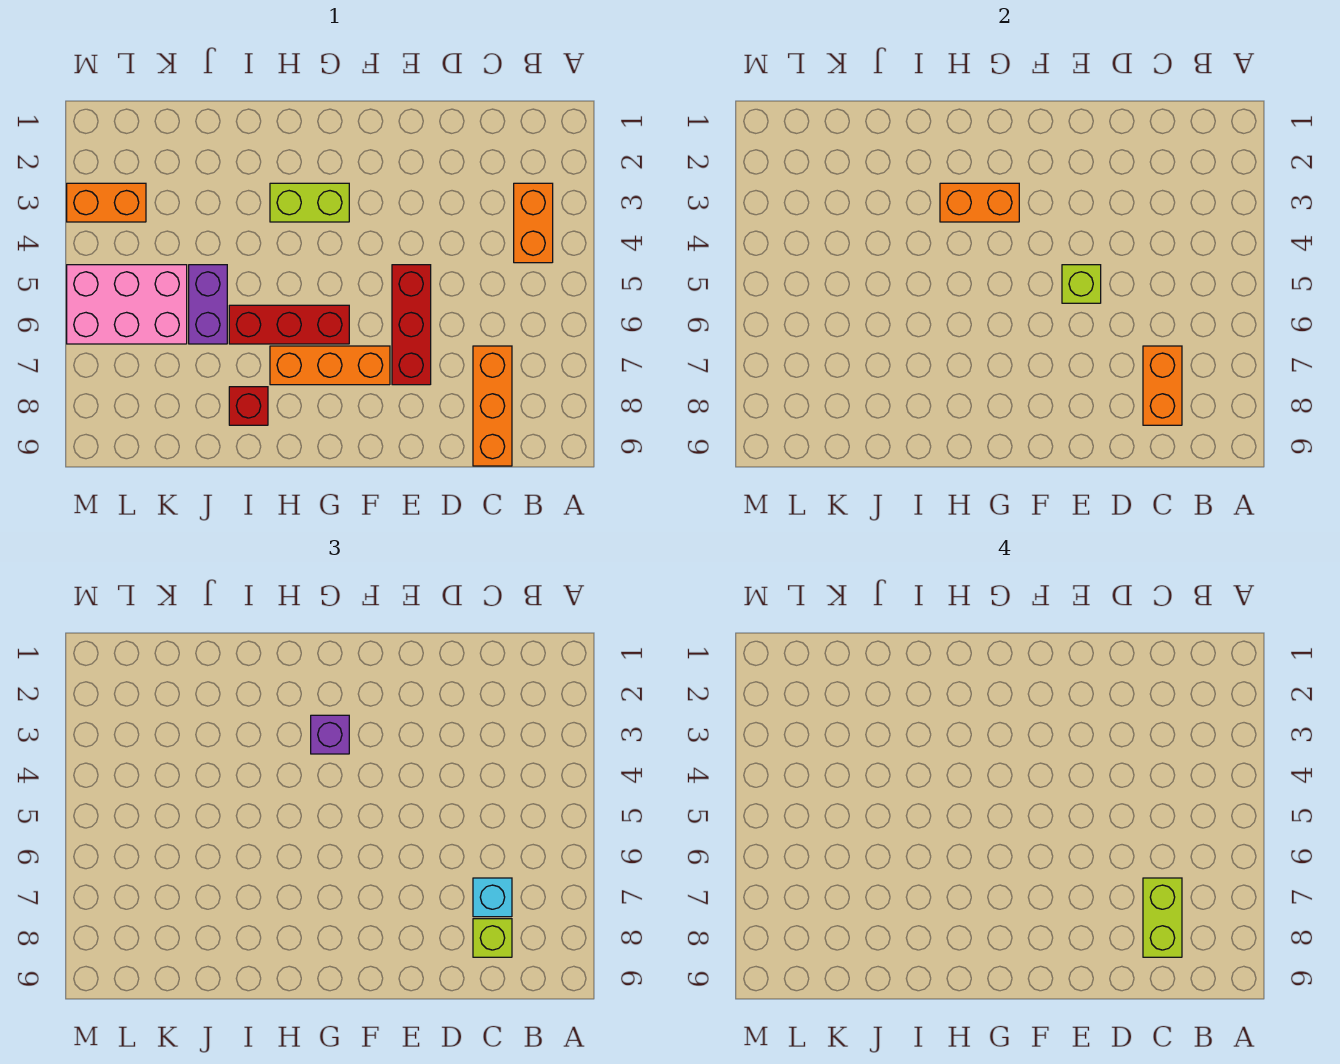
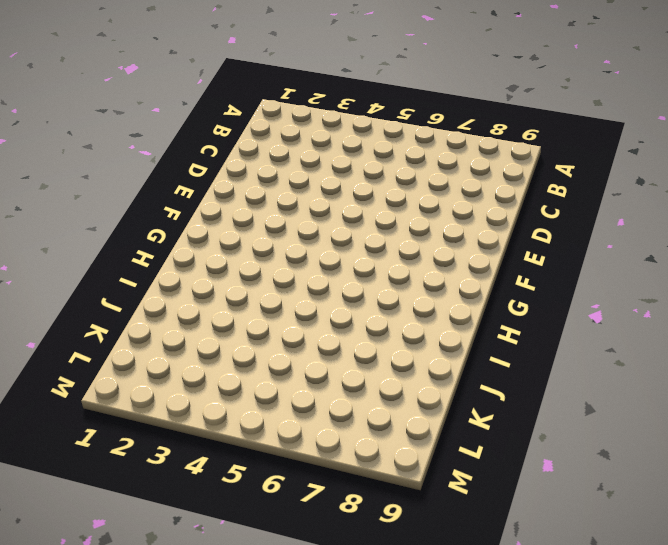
none -> orange brick B3:B4 level 1
none -> orange brick C7:C9 level 1
none -> red brick E5:E7 level 1

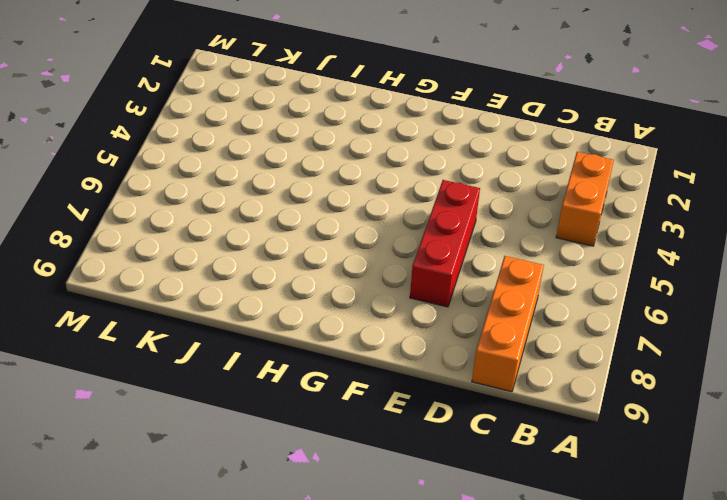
none -> orange brick F7:H7 level 1
none -> lime brick G3:H3 level 1
none -> red brick G6:I6 level 1

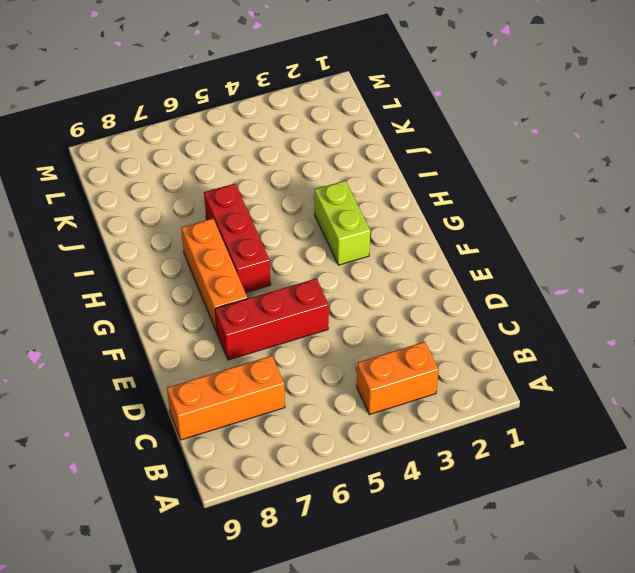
none -> red brick I8 level 1
none -> purple brick J5:J6 level 1
none -> pink brick K5:M6 level 1

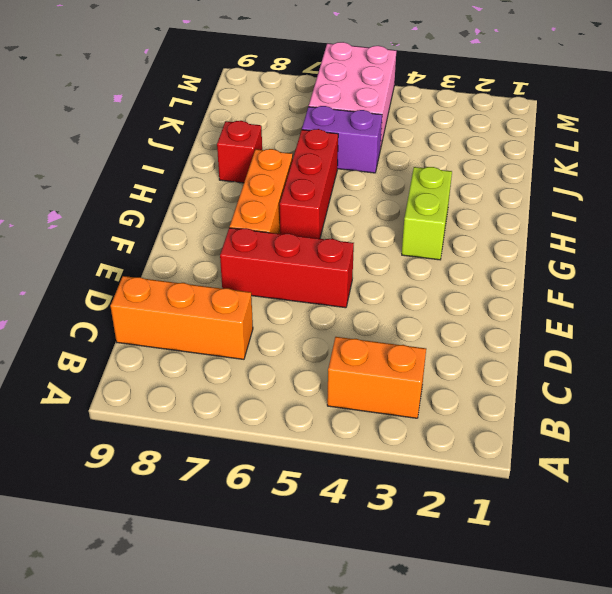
none -> orange brick L3:M3 level 1
none -> orange brick C7:C8 level 2
none -> lime brick E5 level 2

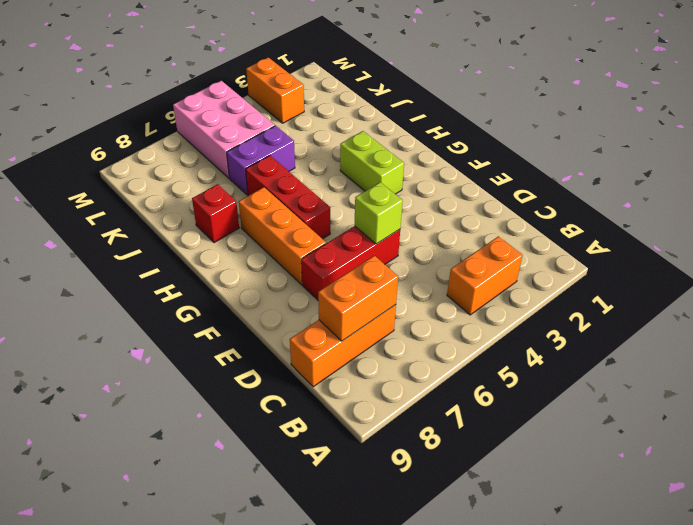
none -> orange brick G3:H3 level 2
none -> cyan brick C7 level 3
none -> lime brick C8 level 3

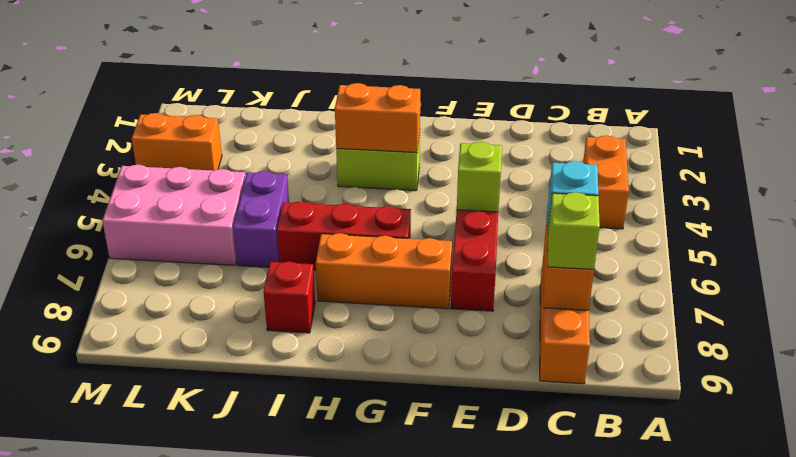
none -> purple brick G3 level 3
none -> lime brick C7:C8 level 4

